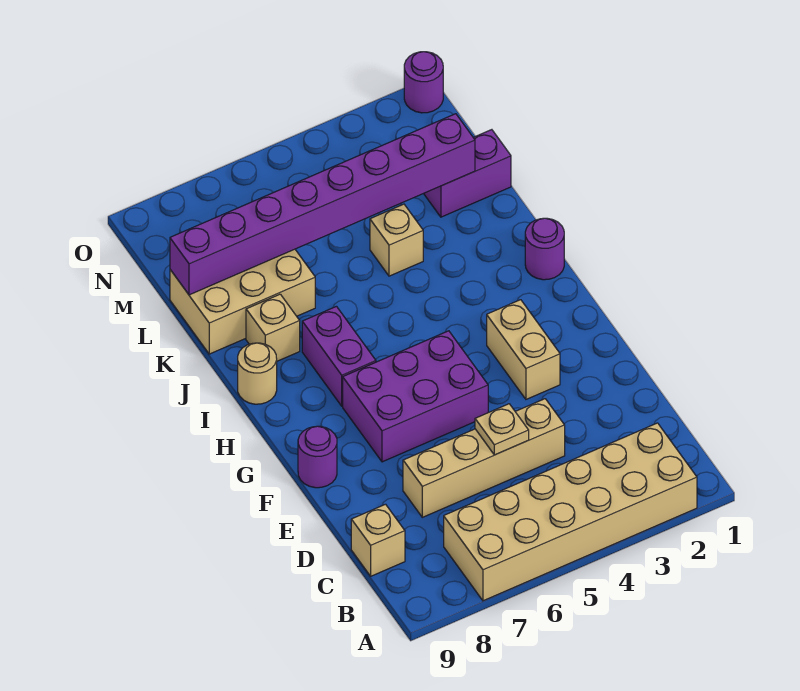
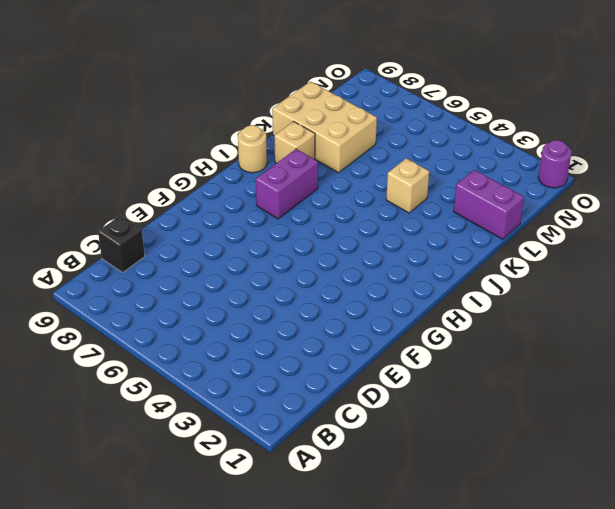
black brick C9 level 1 -> tan brick C9 level 1
none -> tan brick A2:B7 level 1
none -> tan brick D4:D7 level 1
none -> tan brick F3:G3 level 1

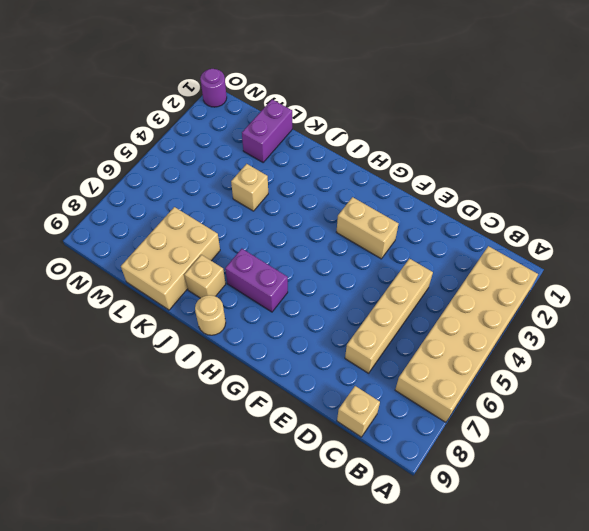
none -> purple brick F5:G7 level 1
none -> purple round brick F9 level 1
none -> purple round brick I1 level 1

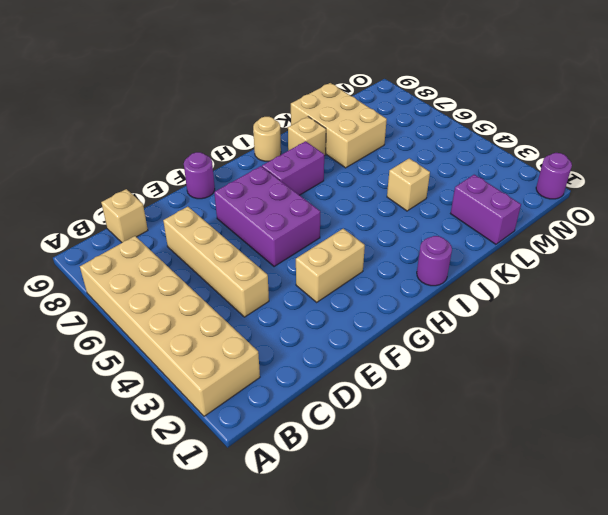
none -> tan plate D5 level 2
none -> purple brick L2:L9 level 2

